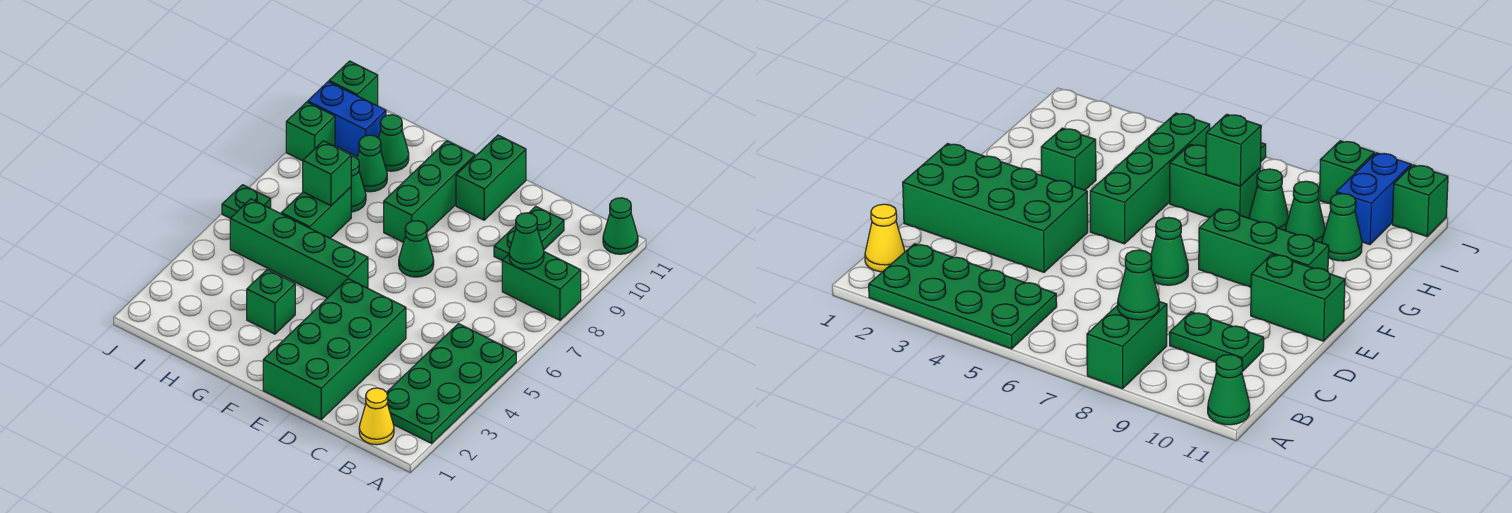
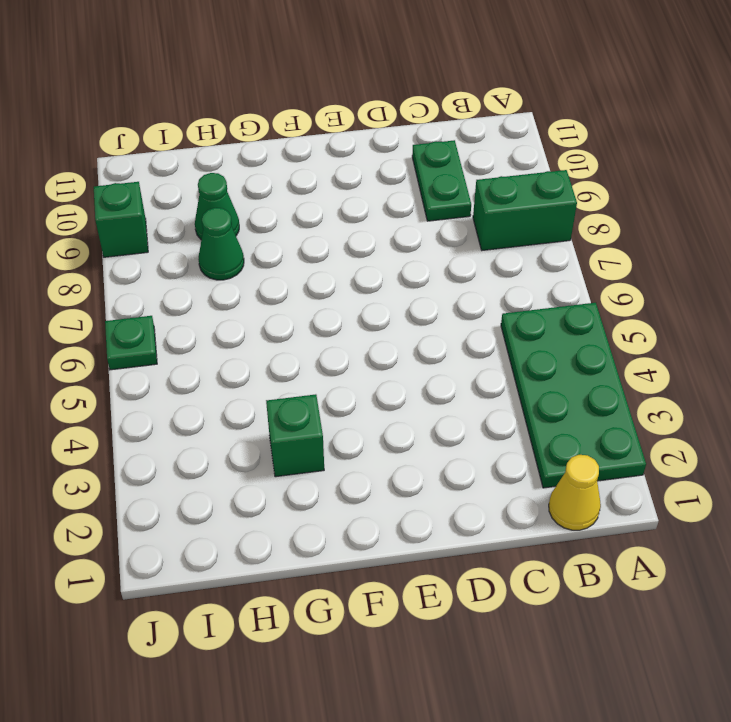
none -> green cone A11 level 1
none -> green brick D1:E4 level 1
none -> green cone E7 level 1

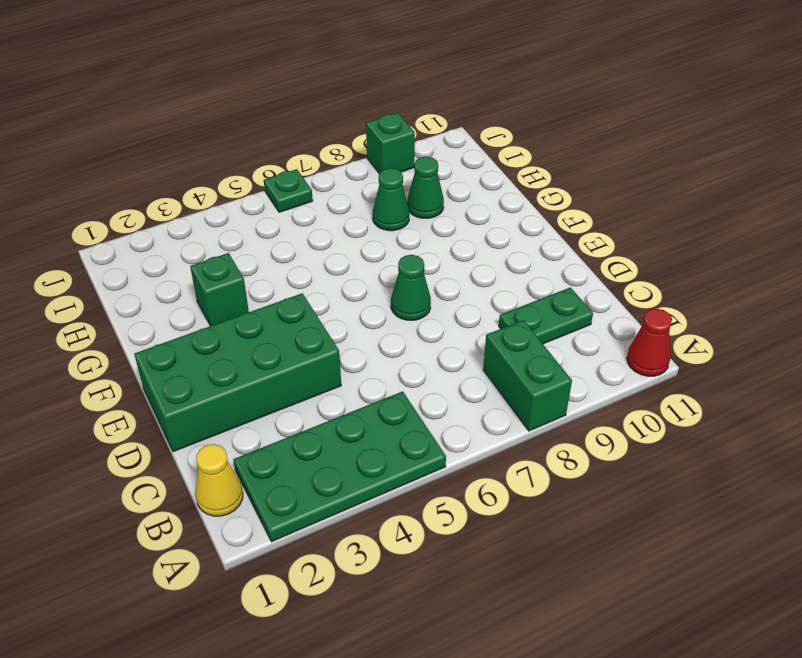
red cone A11 level 1 -> green cone A11 level 1
none -> green brick E10:E11 level 1
none -> green brick F5:I5 level 1
none -> green brick F8:F10 level 1

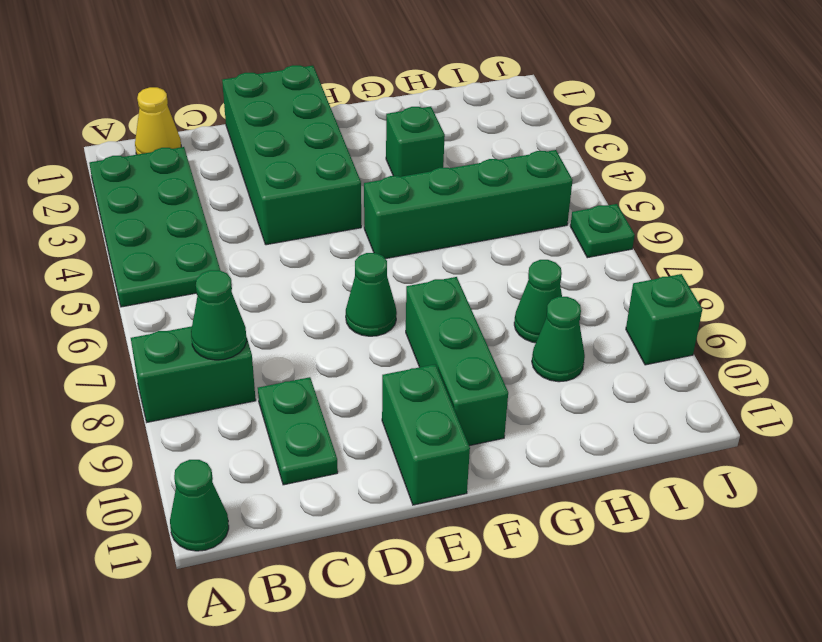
none -> green brick H6:H7 level 1
none -> green cone H10 level 1
none -> blue brick I10:J10 level 1

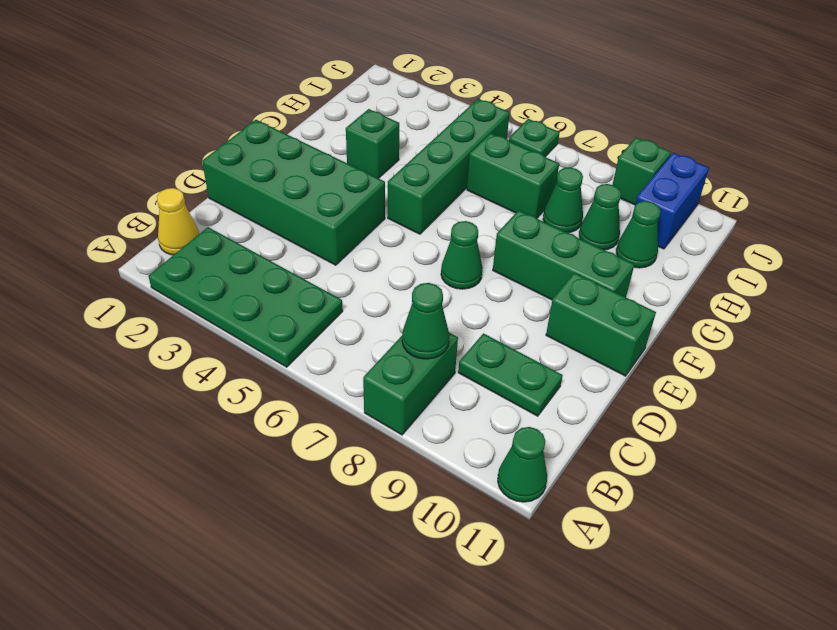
none -> green brick J11 level 1
none -> green brick H7 level 2

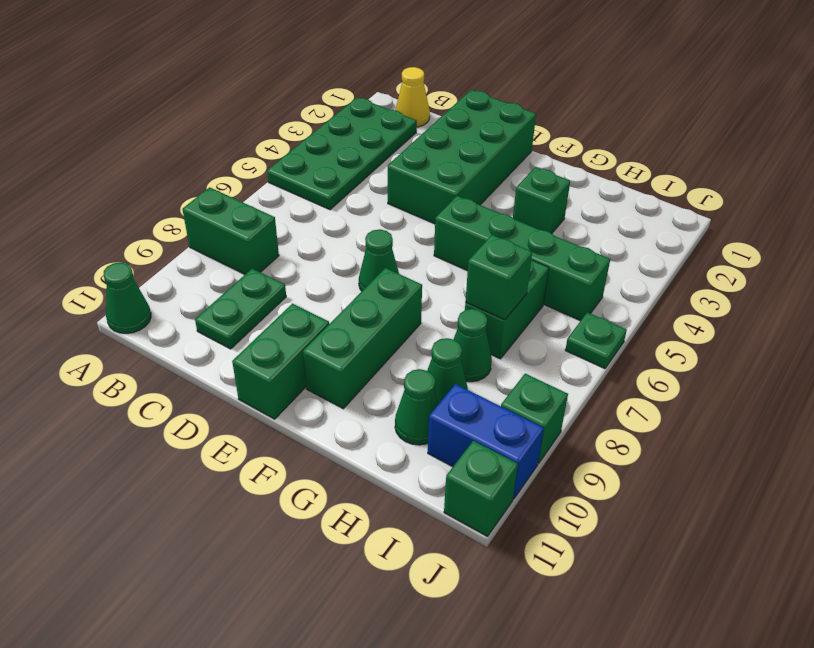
none -> green cone B8 level 2

